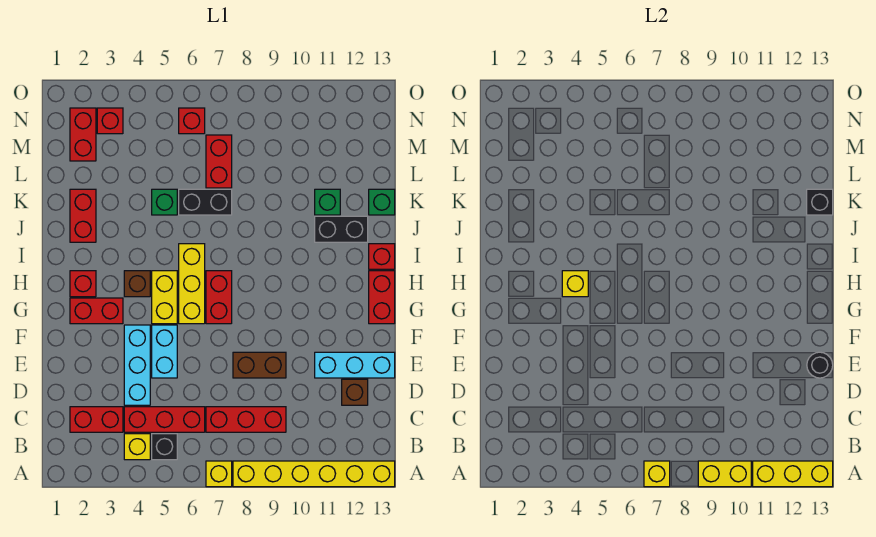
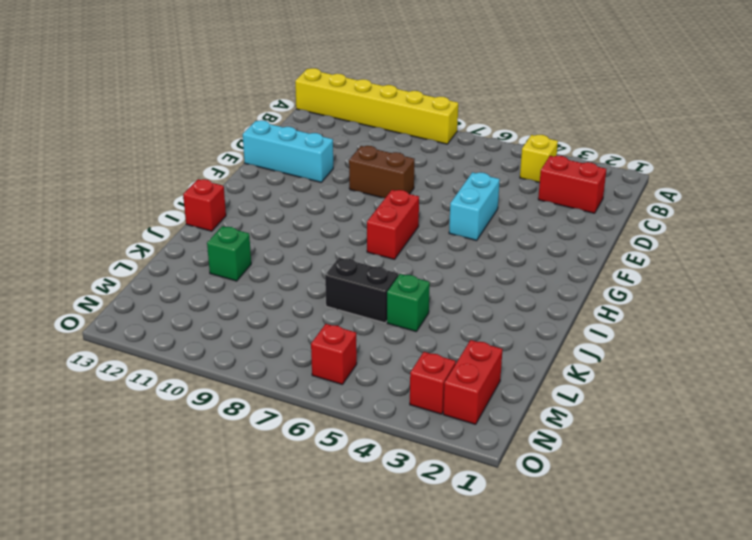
none -> yellow brick A7 level 1
none -> black brick B5 level 1
none -> red brick C4:C6 level 1
none -> red brick C7:C9 level 1

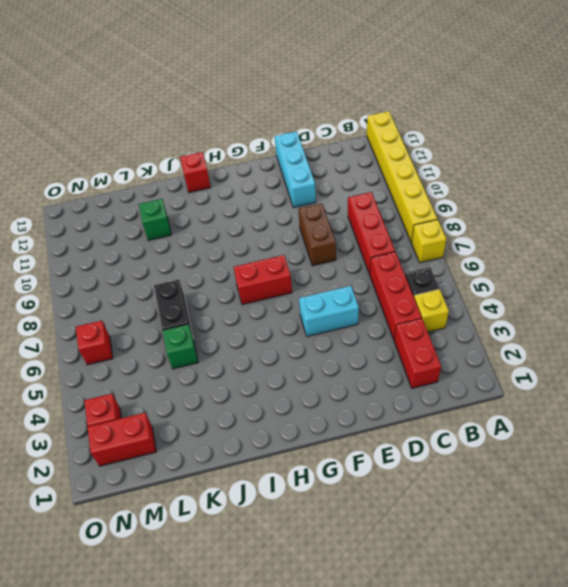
none -> cyan brick D4:F4 level 1
none -> brown brick D12 level 1
none -> red brick G2:G3 level 1
none -> yellow brick G5:H5 level 1

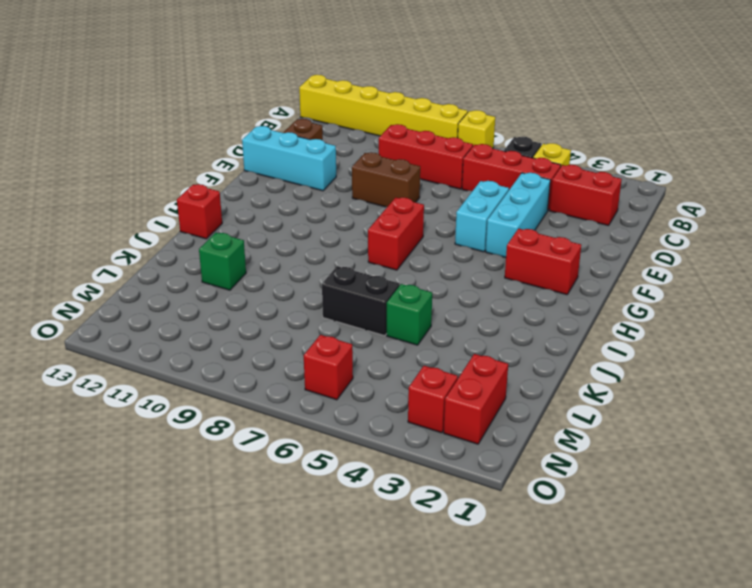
none -> yellow brick G5:H5 level 1
none -> yellow brick G6:I6 level 1
none -> red brick G13:H13 level 1
none -> red brick H2 level 1

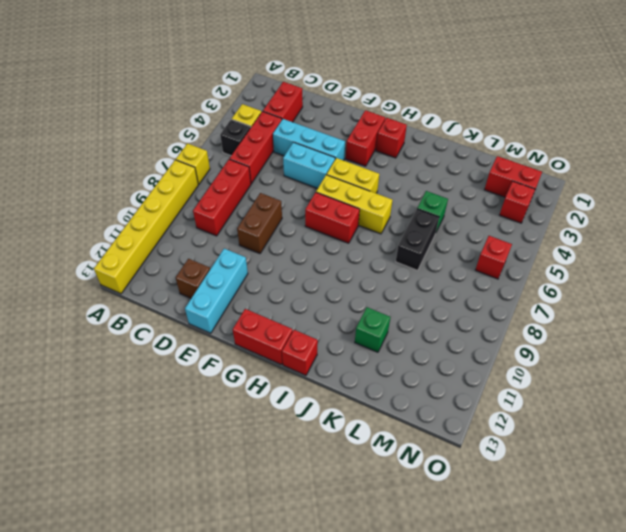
none -> brown brick H4 level 1
none -> red brick J2:K2 level 1
none -> black brick J11:J12 level 1
none -> green brick K13 level 1

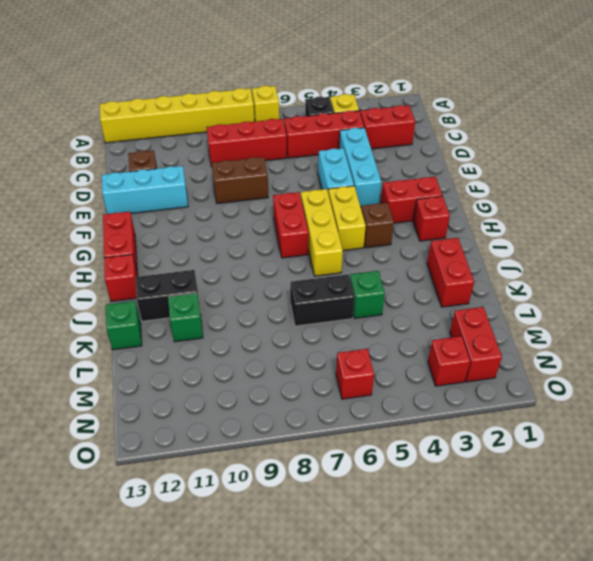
none -> red brick L7:M7 level 1
none -> yellow brick A7 level 2
none -> yellow brick A9:A10 level 2
none -> yellow brick A11:A13 level 2

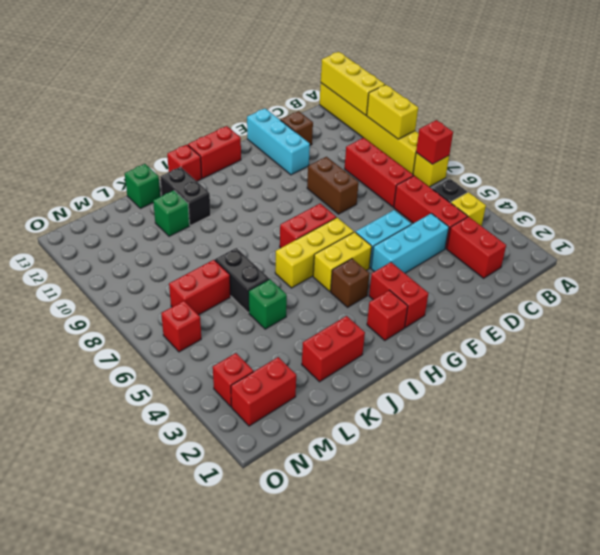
red brick A7 level 2 -> yellow brick A7 level 2
none -> black round brick E13 level 2
none -> yellow brick H4 level 2
none -> black brick K13 level 2

